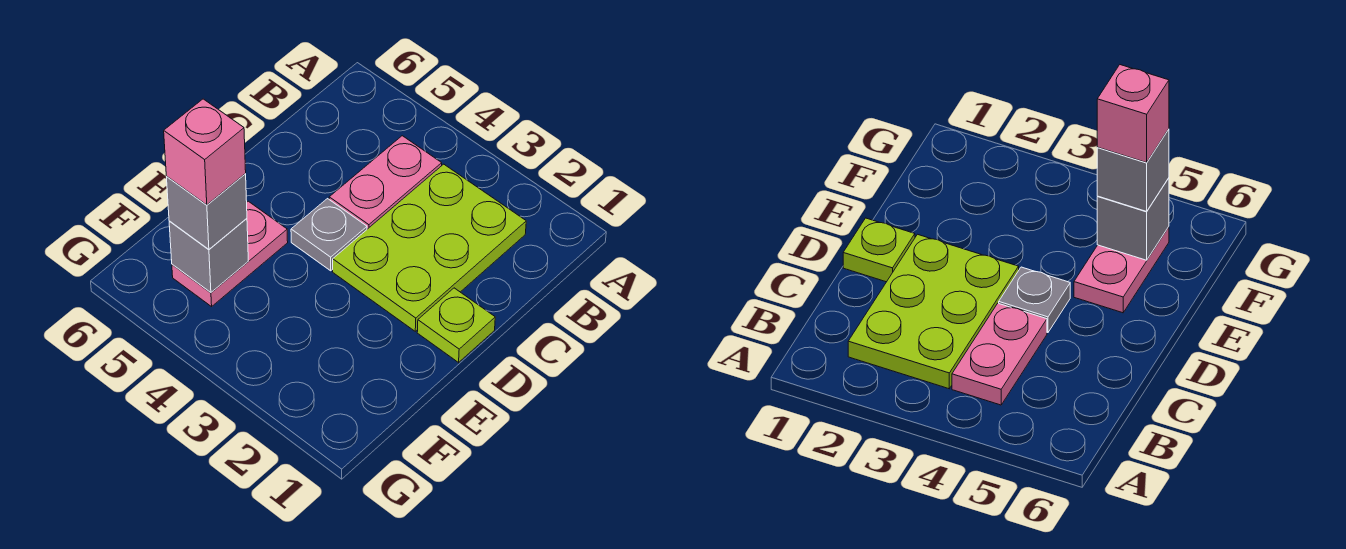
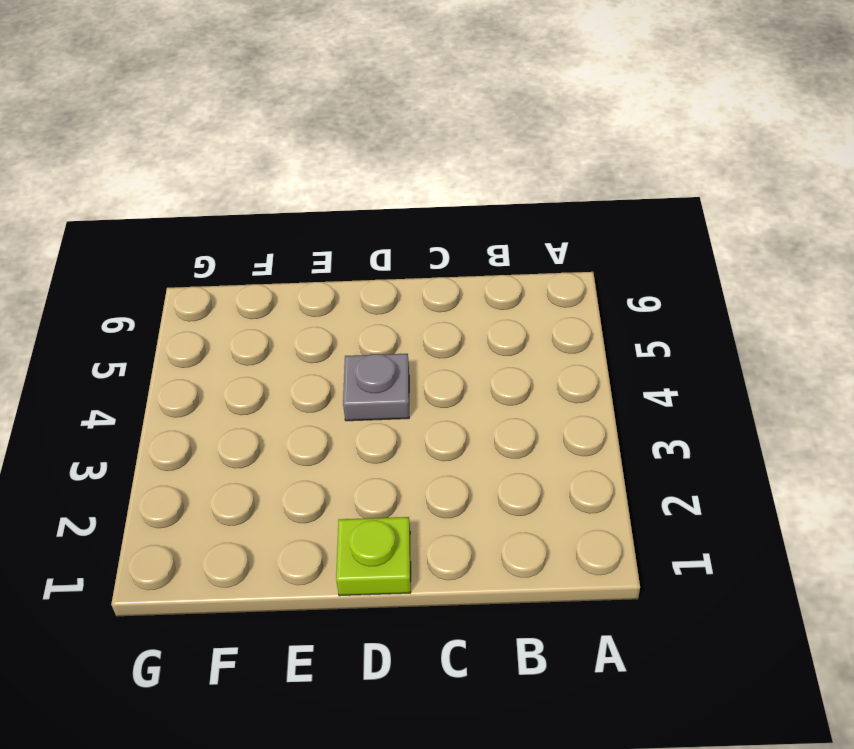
none -> lime plate B2:D3 level 1
none -> pink plate B4:C4 level 1

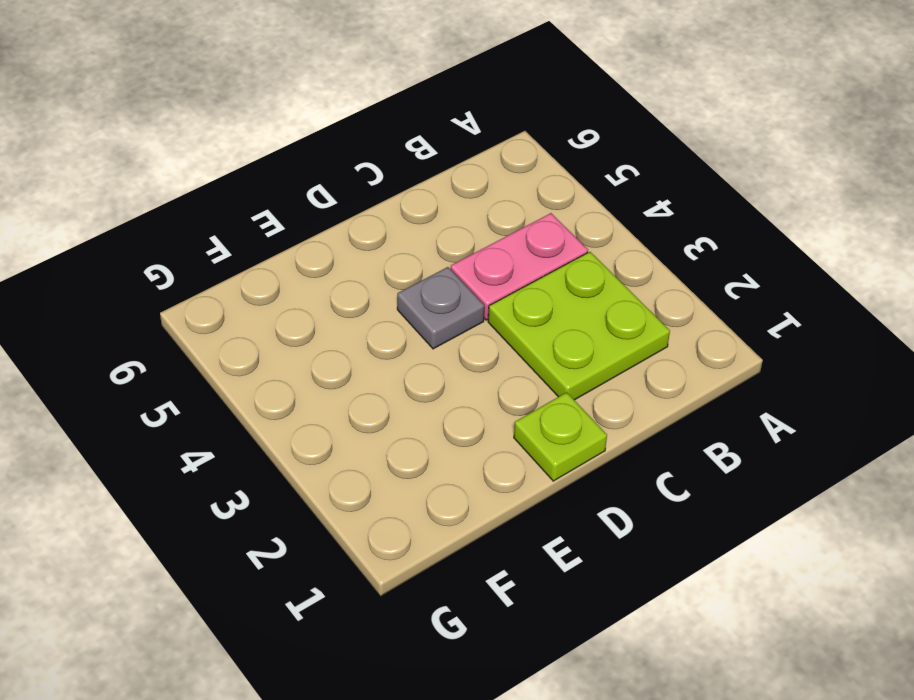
lime plate B2:C3 level 1 -> lime plate B2:D3 level 1
none -> pink plate E5:F5 level 1
none -> grey brick F5 level 2

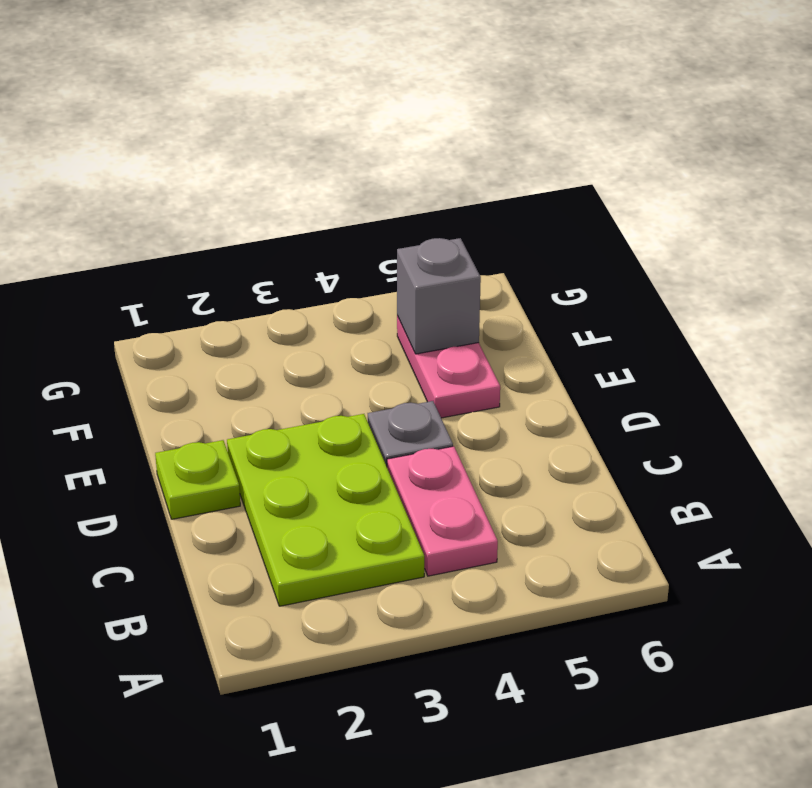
none -> grey brick F5 level 3
none -> pink brick F5 level 4

